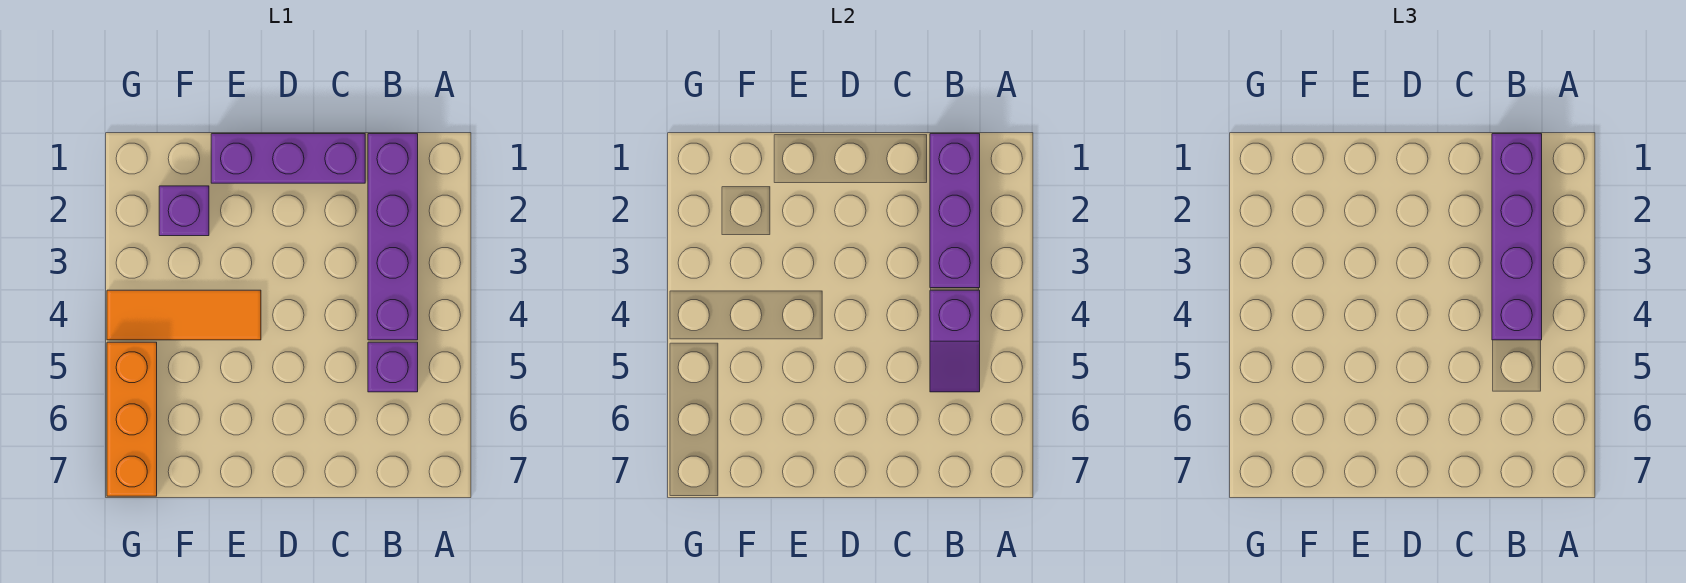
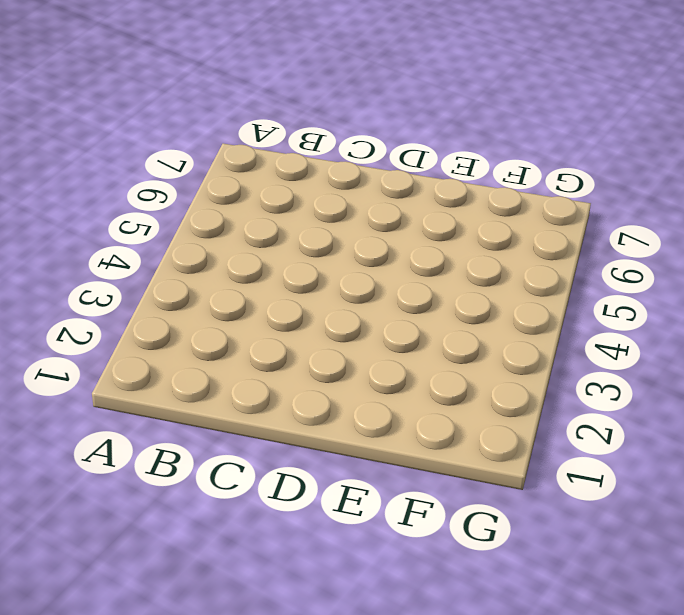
none -> purple brick B1:B4 level 1
none -> purple brick B5 level 1

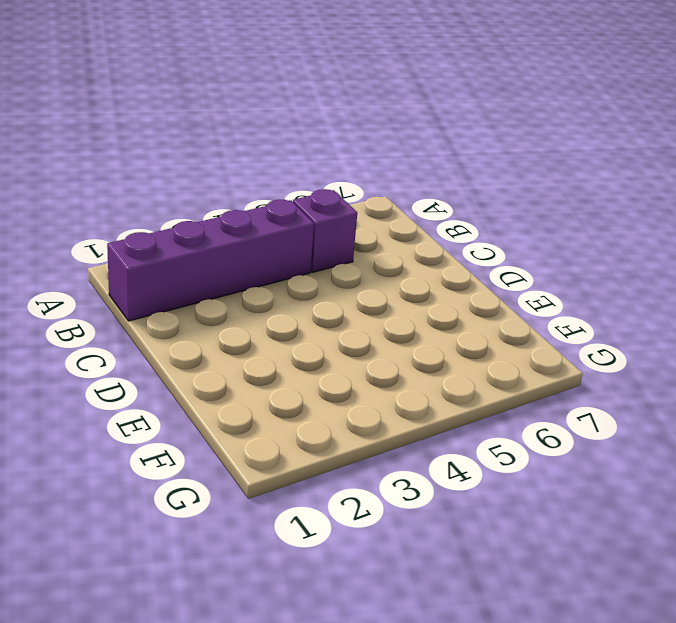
none -> purple brick C1:E1 level 1
none -> orange tile E4:G4 level 1

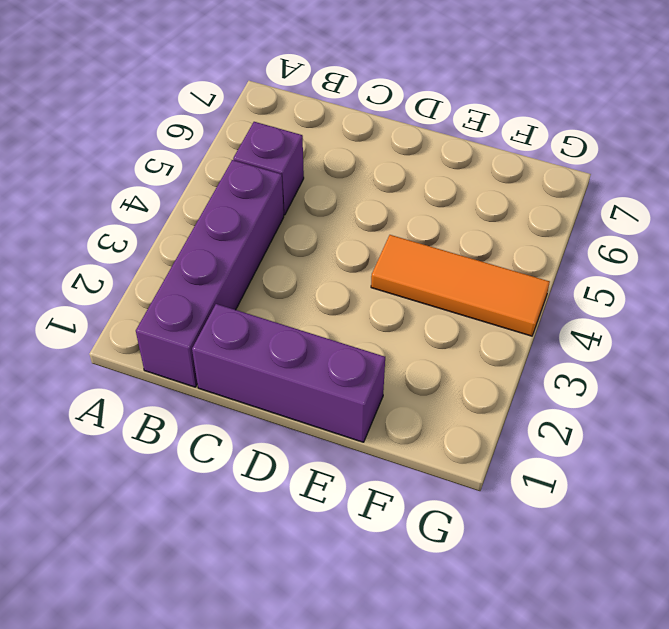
none -> purple brick F2 level 1
none -> orange brick G5:G7 level 1

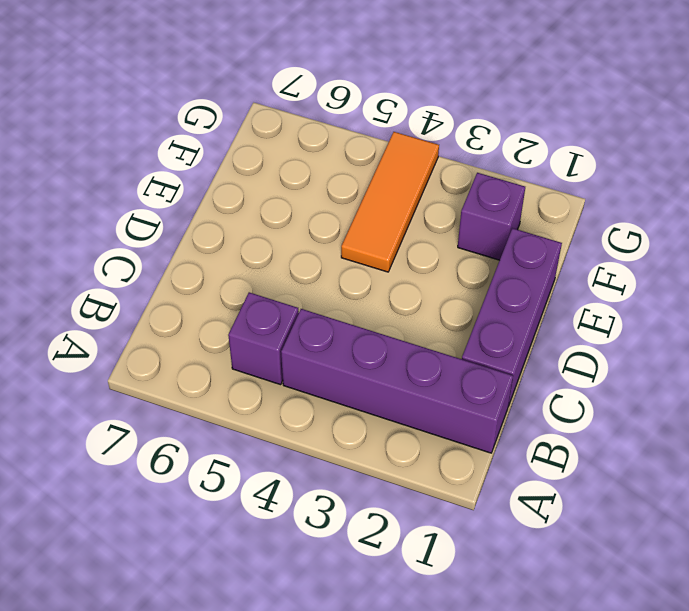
none -> orange brick G5:G7 level 1
none -> purple brick B1:B3 level 2

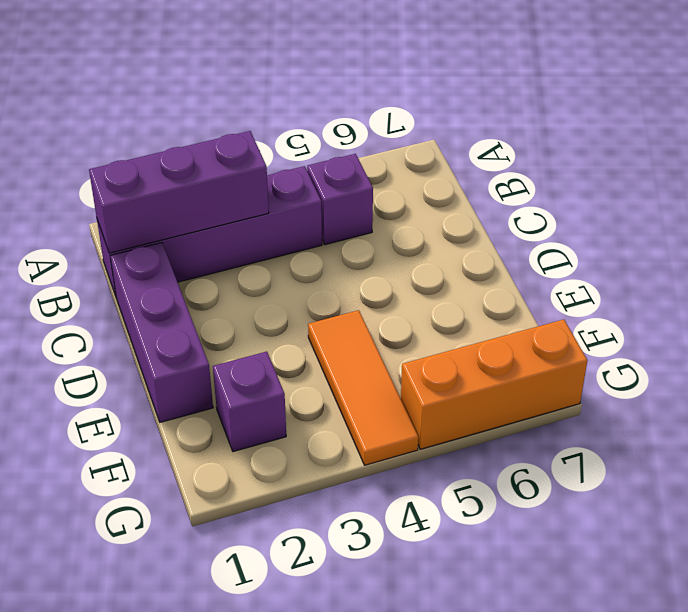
none -> purple slope B4:B5 level 2 top 4
none -> purple brick B1:B4 level 3

